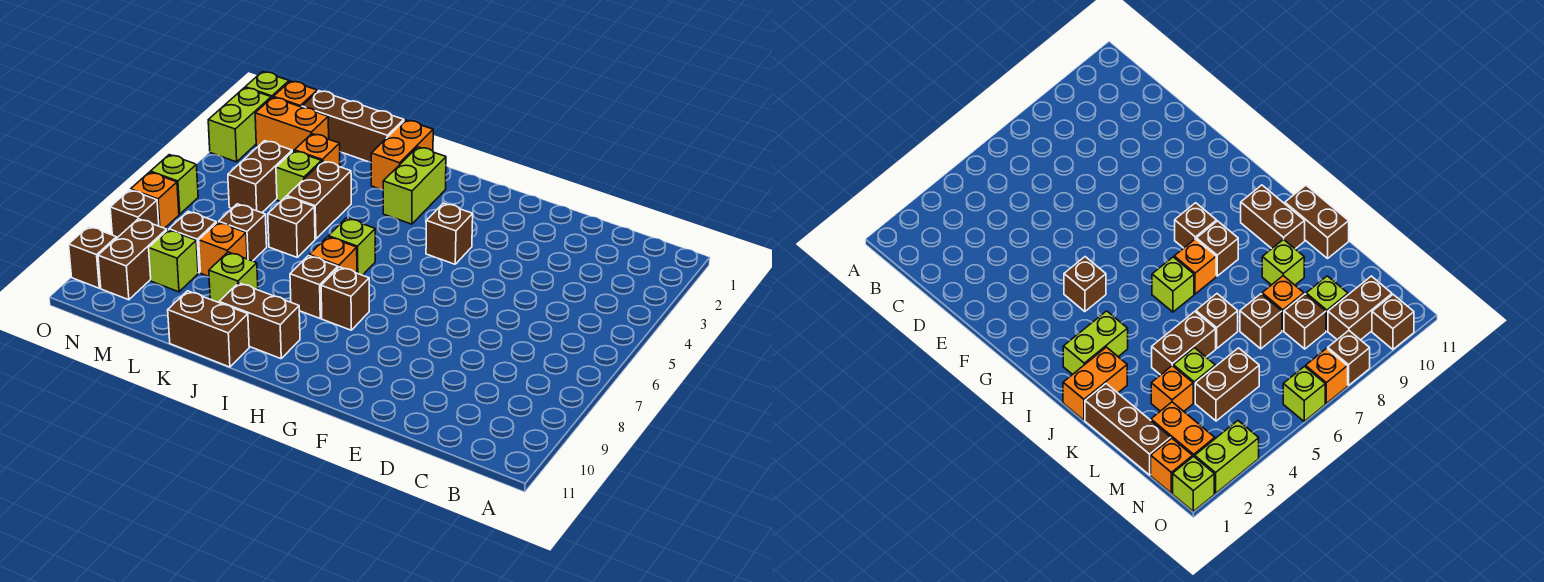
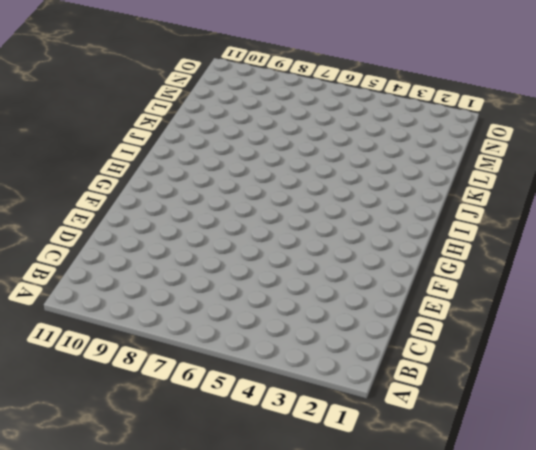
none -> brown brick G4 level 1
none -> brown brick H8 level 1
none -> lime brick I2:I3 level 1

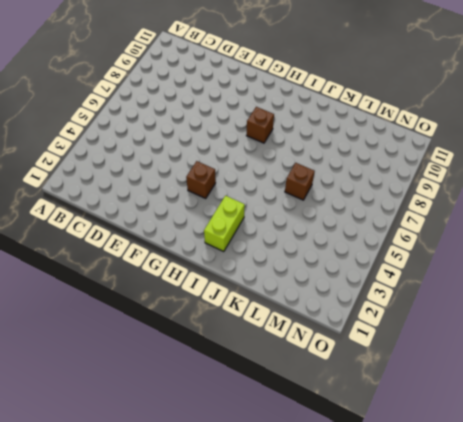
none -> lime brick I6 level 1
none -> orange brick I7 level 1
none -> brown brick I8 level 1

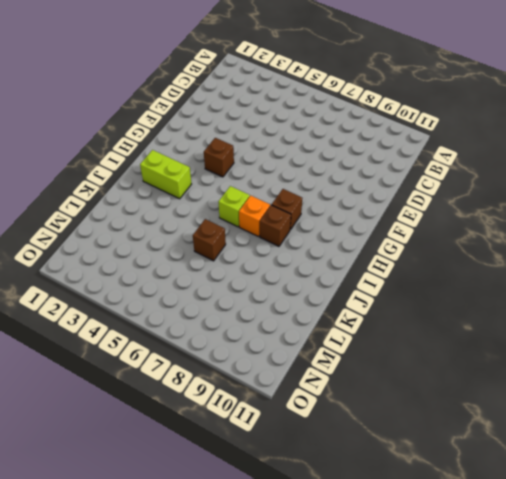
none -> brown brick I10:J10 level 1
none -> orange brick J1:J2 level 1
none -> brown brick J11:K11 level 1

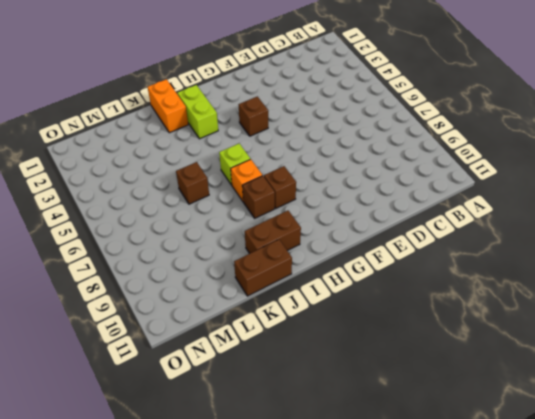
none -> brown brick K1:M1 level 1
none -> brown brick K4:K5 level 1
none -> lime brick K9 level 1

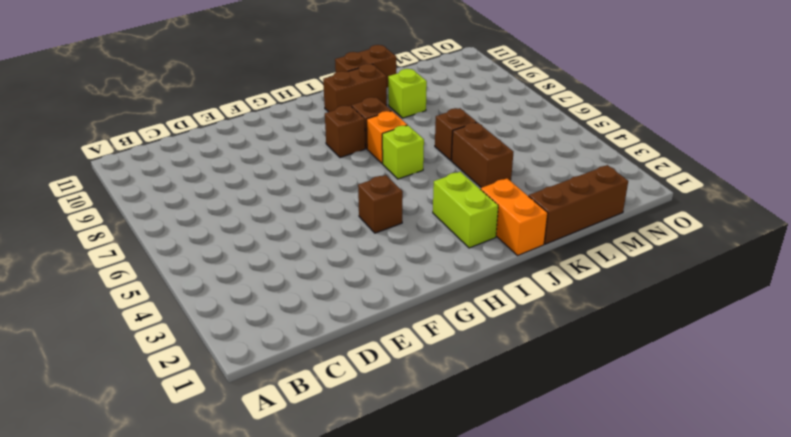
none -> orange brick L3 level 1
none -> lime brick L4 level 1
none -> brown brick L7 level 1

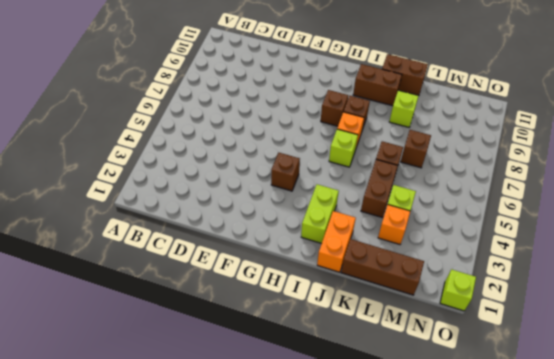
none -> orange brick L8 level 1
none -> orange brick M2:N2 level 1
none -> brown brick M4:M5 level 1

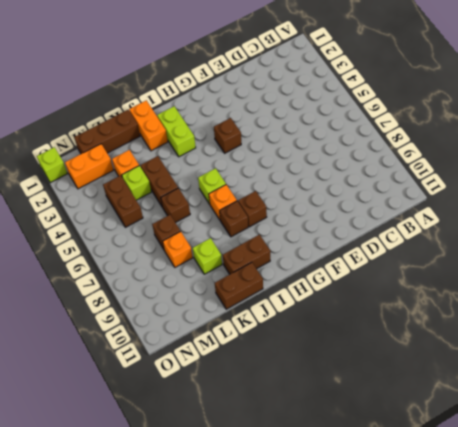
none -> brown brick M8 level 1
none -> lime brick M9 level 1
none -> orange brick N1 level 1

